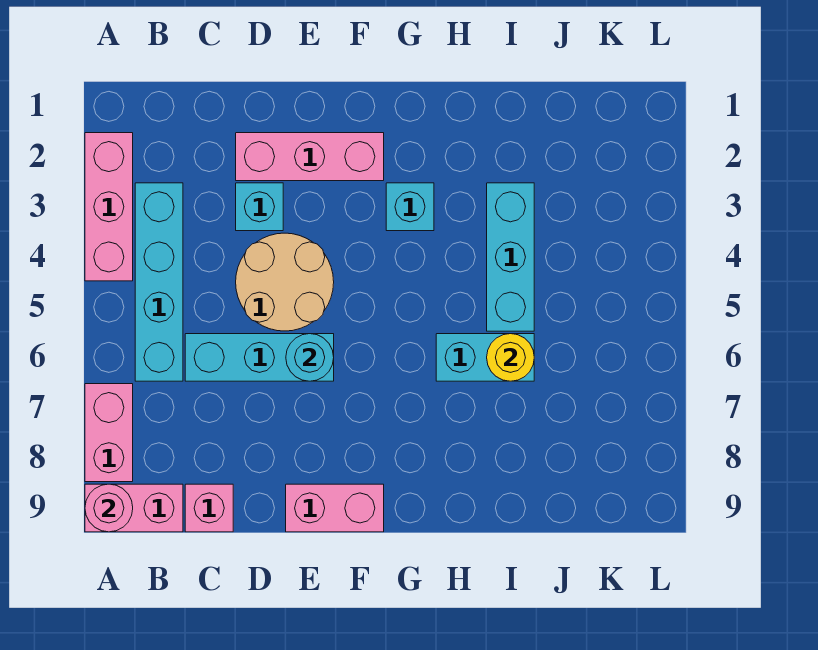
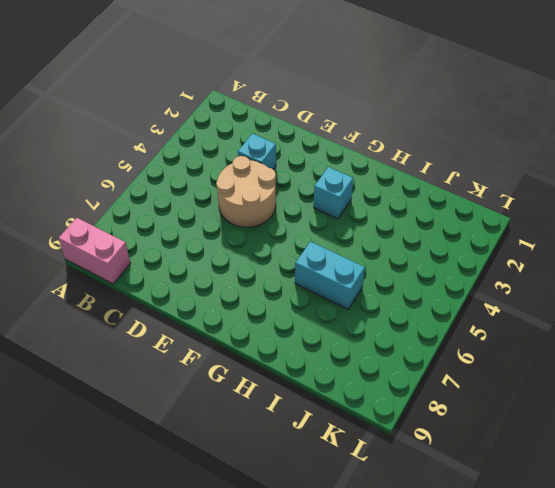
none -> pink brick A2:A4 level 1
none -> pink brick A7:A8 level 1
none -> cyan brick B3:B6 level 1

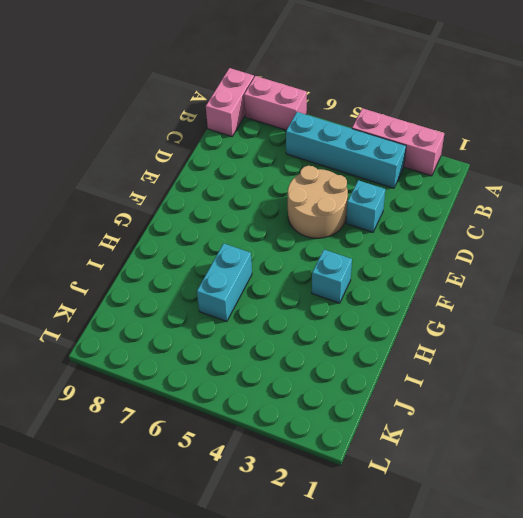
none -> cyan brick C6:E6 level 1
none -> pink brick C9 level 1
none -> pink brick D2:F2 level 1

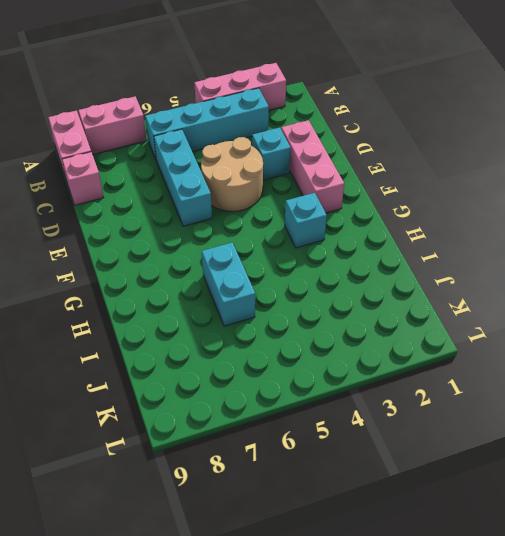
none -> pink brick E9:F9 level 1
none -> cyan brick I3:I5 level 1
none -> pink round brick A9 level 2

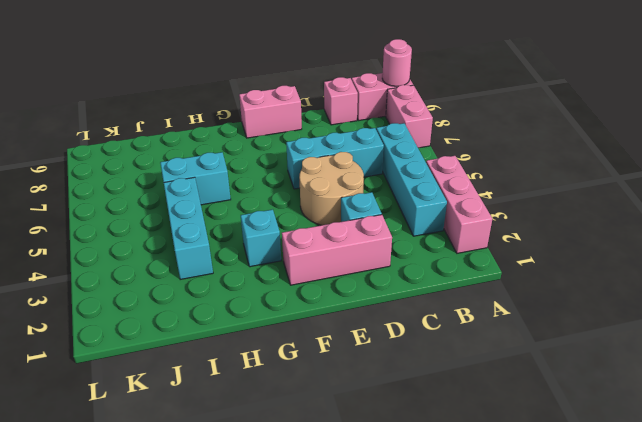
none -> cyan round brick E6 level 2
none -> yellow round brick I6 level 2

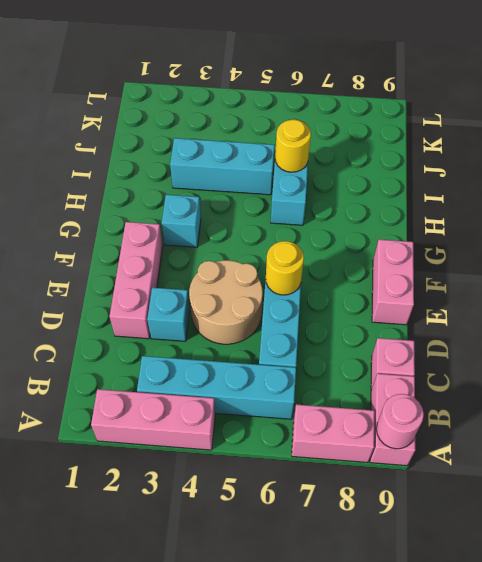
yellow round brick E6 level 2 -> cyan round brick E6 level 2

